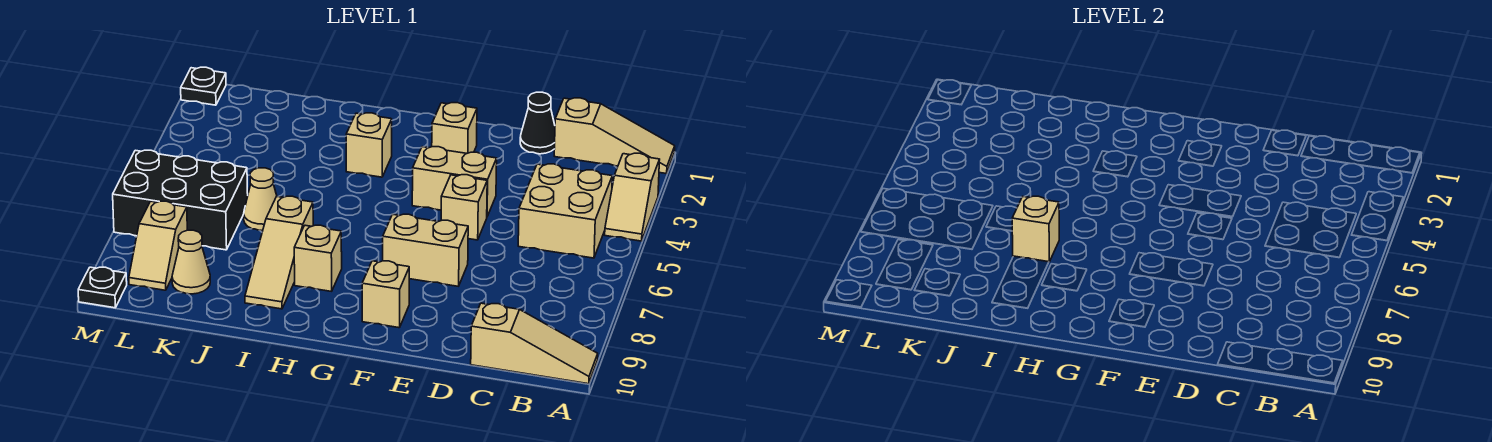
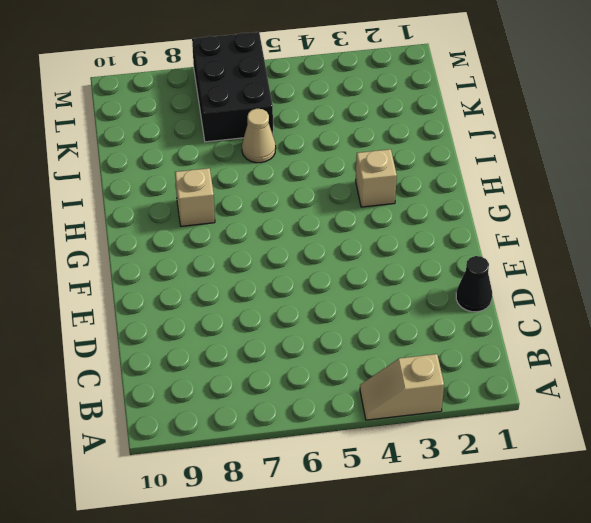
none -> tan slope A1:C1 level 1 top C
none -> tan slope A10:C10 level 1 top C
none -> tan brick B4:C5 level 1

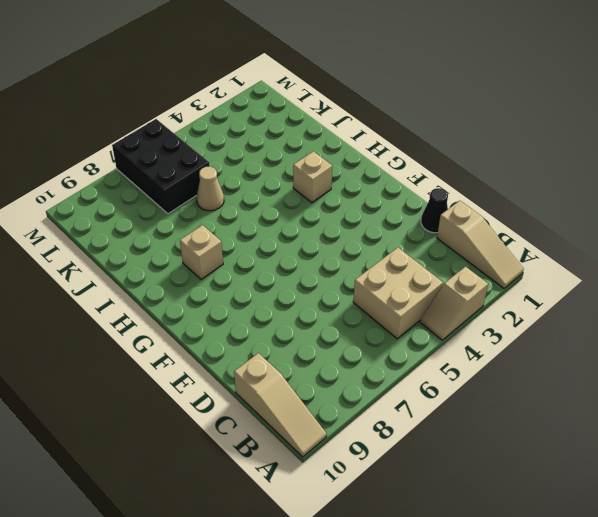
none -> tan brick E4:F4 level 1
none -> tan brick E5 level 1
none -> tan brick E7:F7 level 1

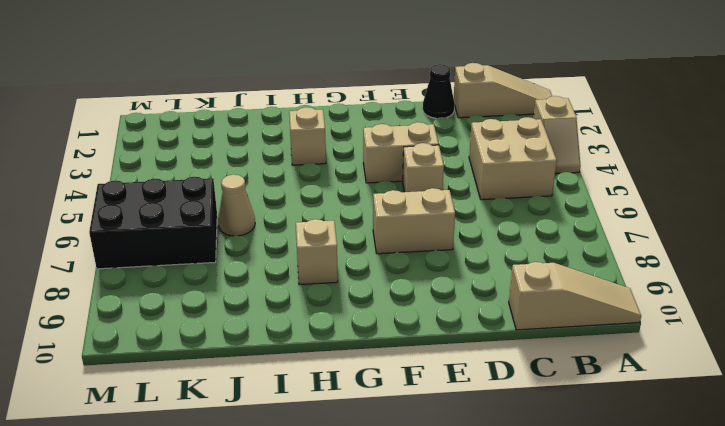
none -> tan brick F2 level 1
none -> tan brick F9 level 1
none -> tan slope I7:I9 level 1 top 7

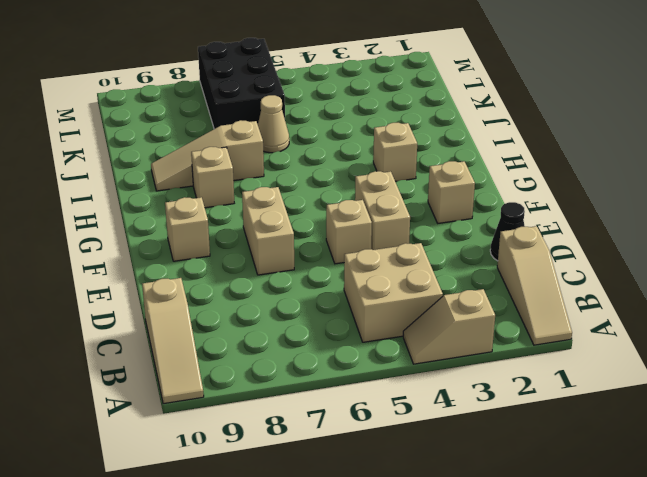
none -> tan cone K9 level 1
none -> tan slope L8:L9 level 1 top 8
none -> black plate M1 level 1

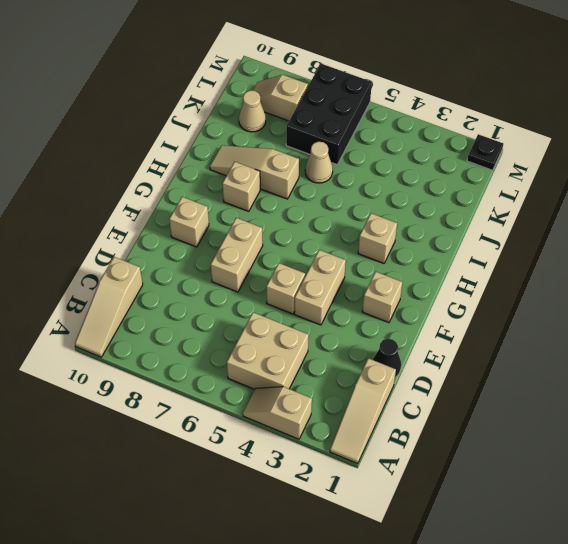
none -> black plate M10 level 1
none -> tan brick I7 level 2

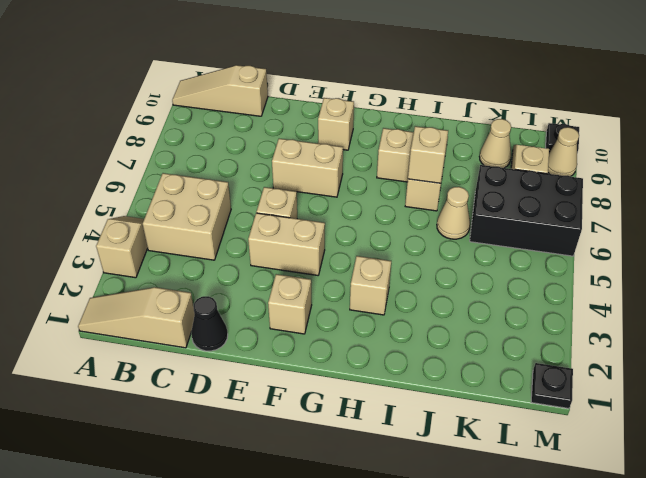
tan cone M9 level 1 -> none

